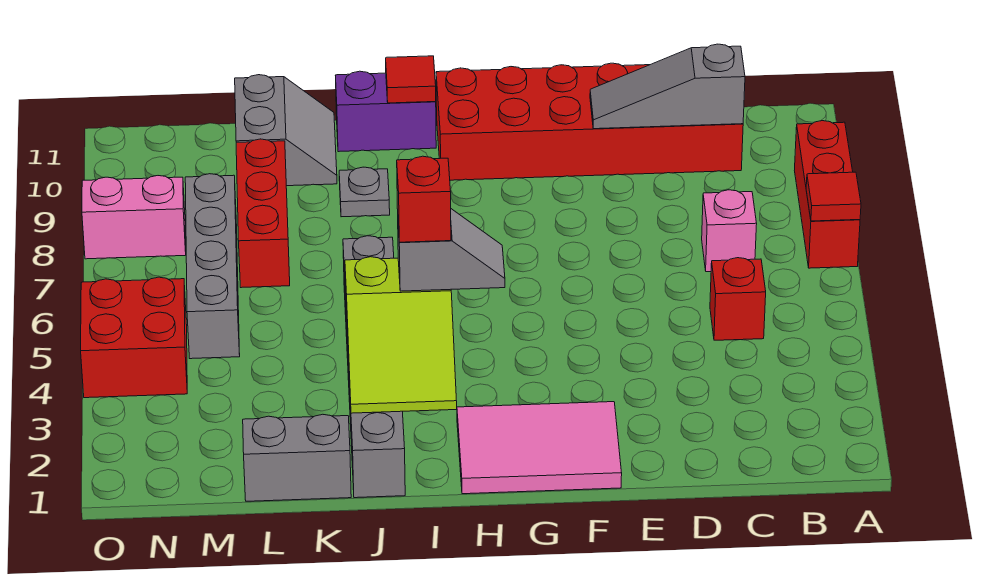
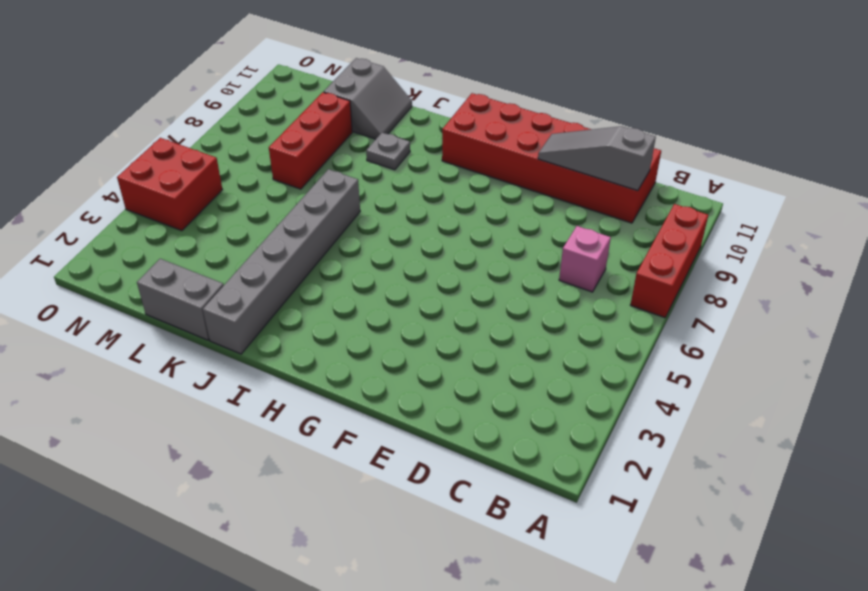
none -> red brick C5 level 1
none -> pink tile F1:H2 level 1
none -> purple brick I11:J11 level 1

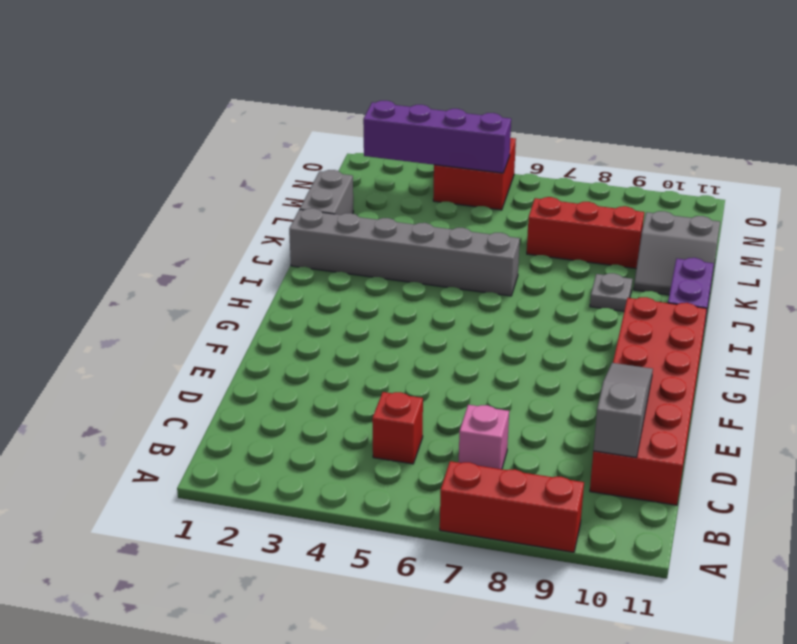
purple brick N2:N5 level 2 -> none
none -> pink tile F1:H2 level 1
none -> grey brick M5:M8 level 1
none -> pink brick N8:O8 level 1

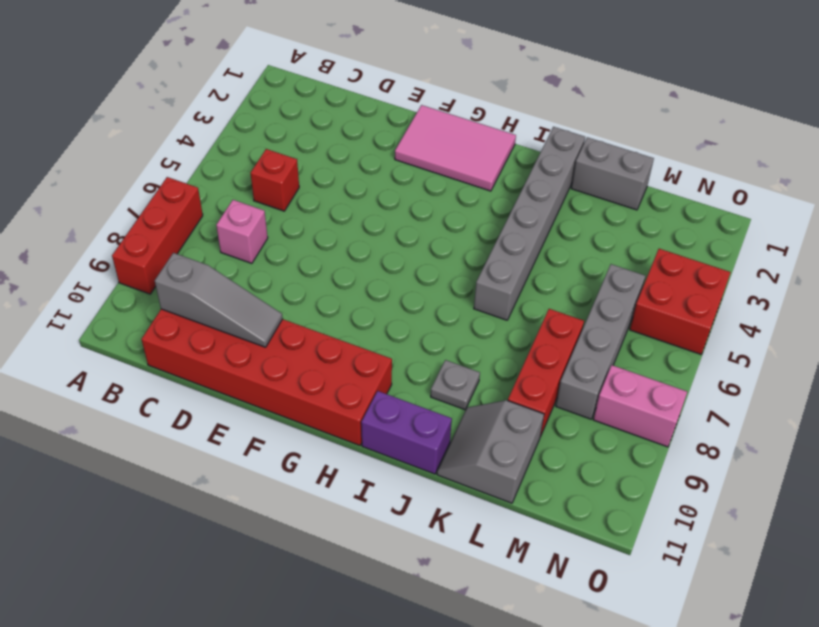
none -> red tile A7 level 2
none -> lime slope I2:J4 level 2 top 4
none -> red tile I11 level 2

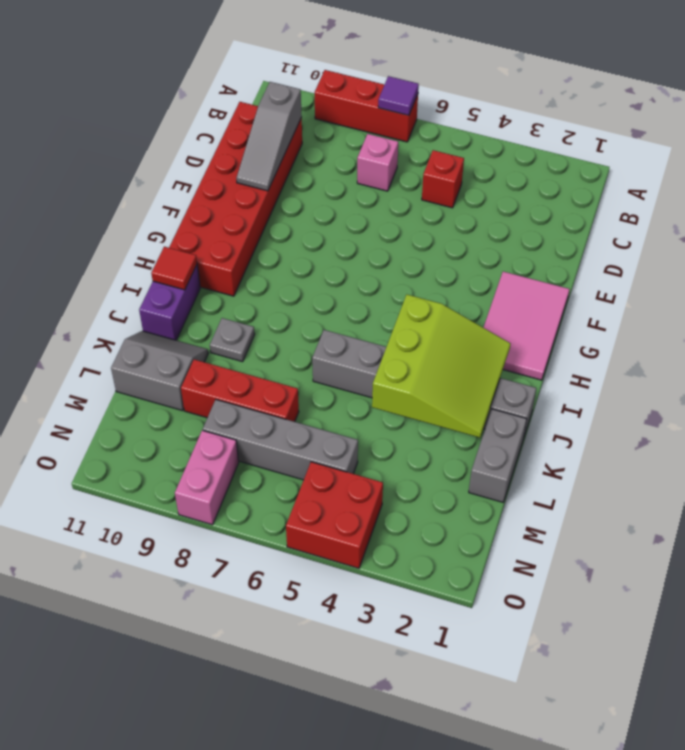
purple tile A7 level 2 -> red tile A7 level 2
lime slope I2:K4 level 2 top 4 -> lime slope I2:J4 level 2 top 4
none -> grey slope H4:I4 level 3 top I
none -> red brick I4 level 4

